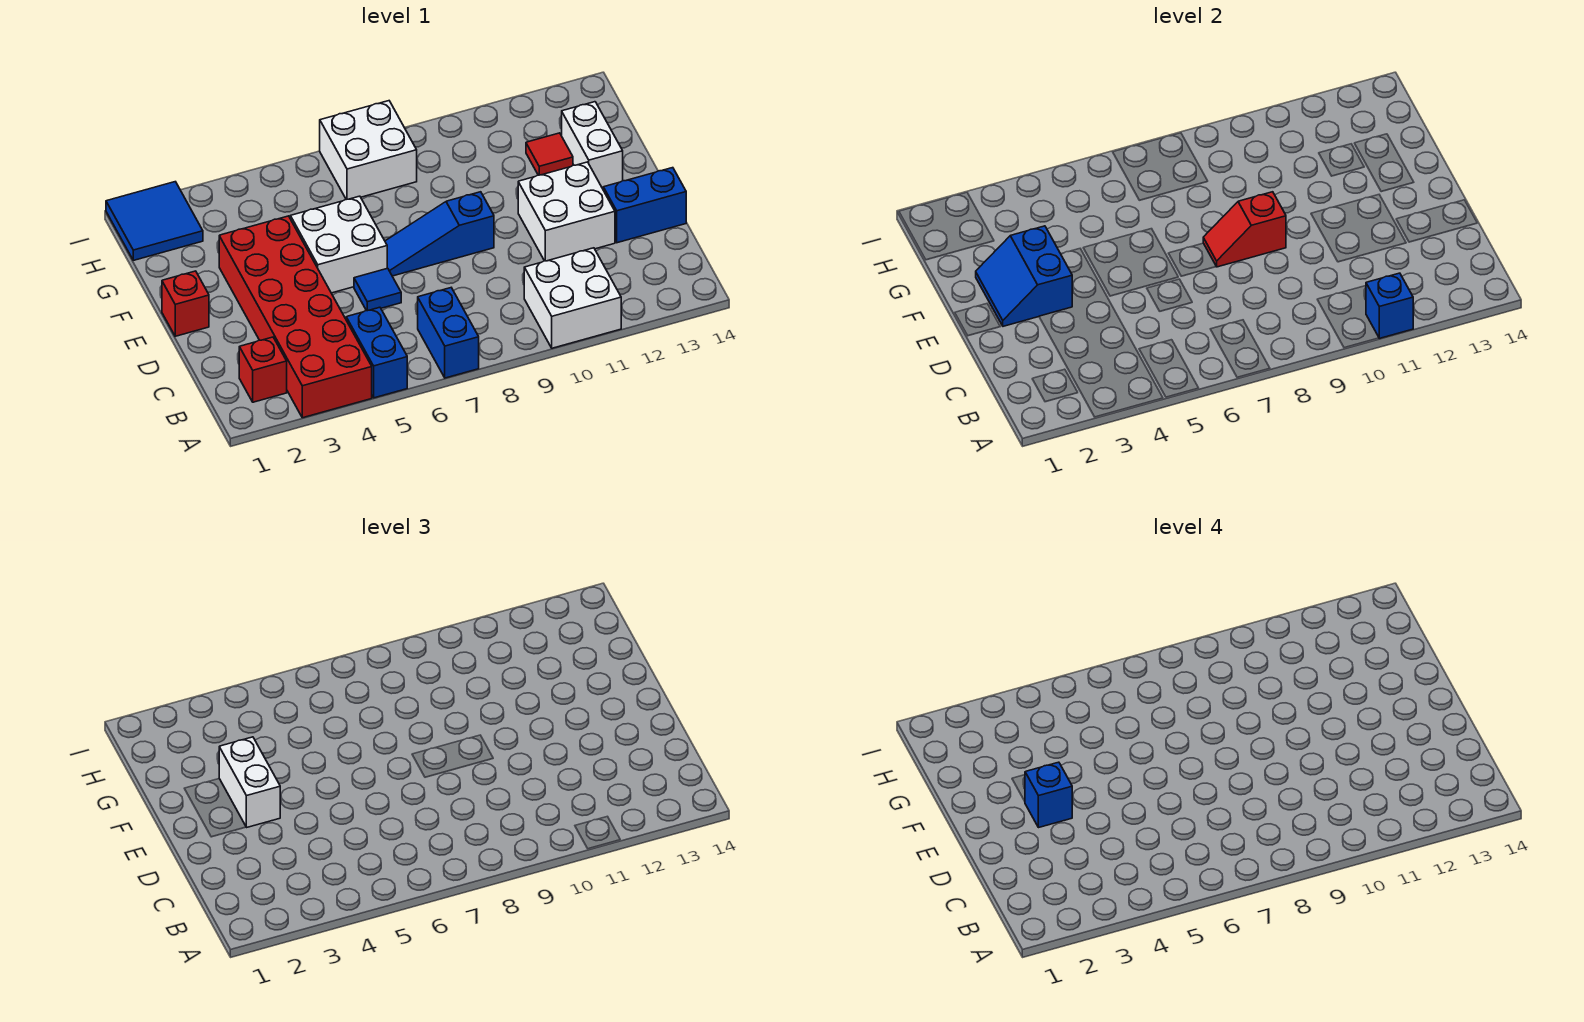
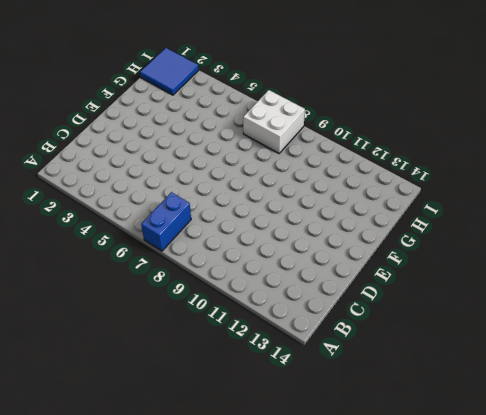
none -> red brick A3:F4 level 1
none -> blue brick A5:B5 level 1
none -> white brick A10:B11 level 1

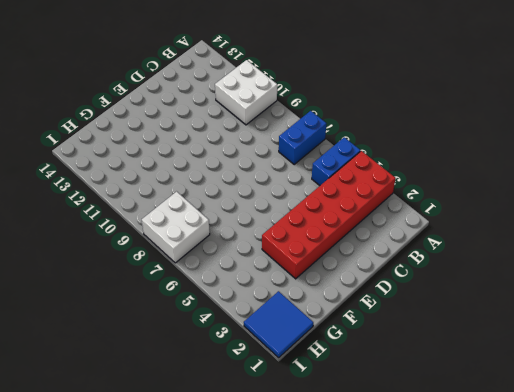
none -> red brick B2 level 1
none -> blue tile D6 level 1
none -> white brick D11:E12 level 1

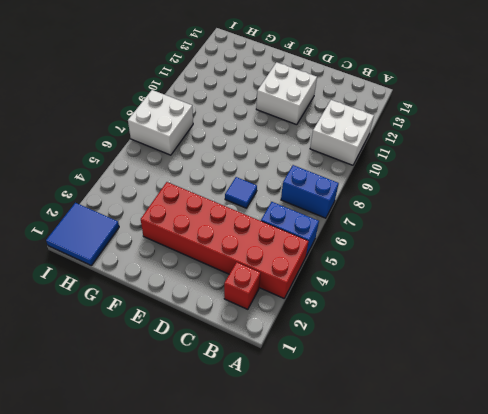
none -> blue brick D13:D14 level 1
none -> red brick E1 level 1
none -> white brick E5:F6 level 1

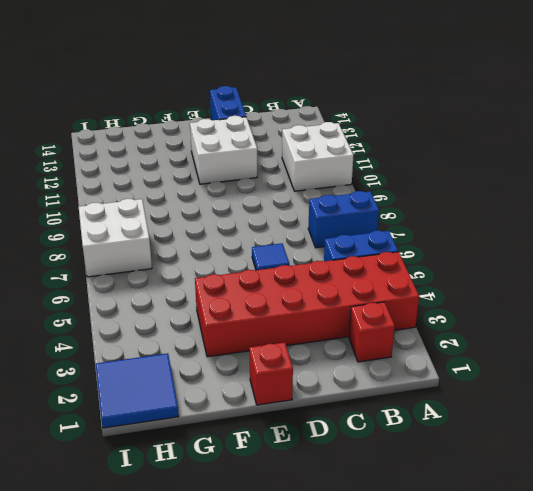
none -> white brick E5:F6 level 1
none -> blue slope E7:E9 level 1 top 9
none -> white brick F13:G13 level 1

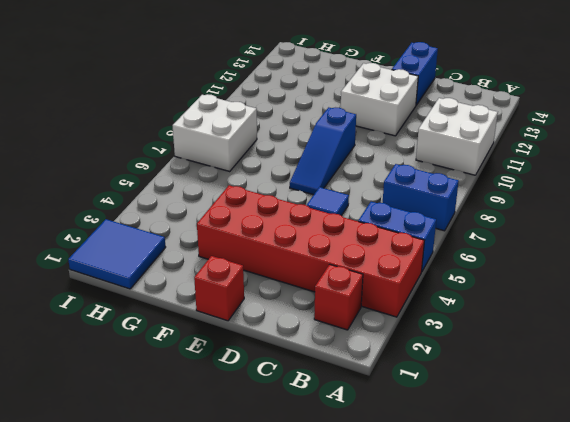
none -> white brick E5:F6 level 1
none -> white brick F13:G13 level 1
none -> red tile G12 level 1

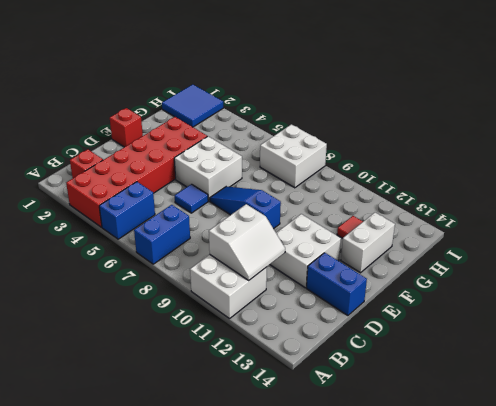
white slope B10:C11 level 2 top 10 -> none
none -> blue brick A11 level 2
none -> blue slope E2:F3 level 2 top 3
none -> red slope E8:E9 level 2 top 9

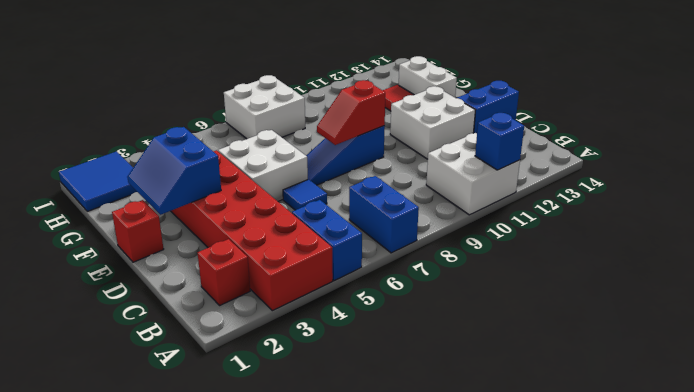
none -> white brick E3:F3 level 3
none -> blue brick E3 level 4

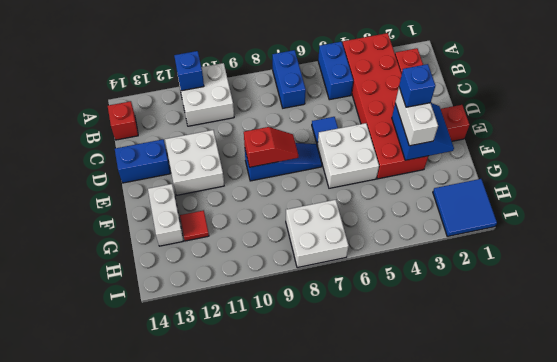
red brick B14 level 1 -> none

